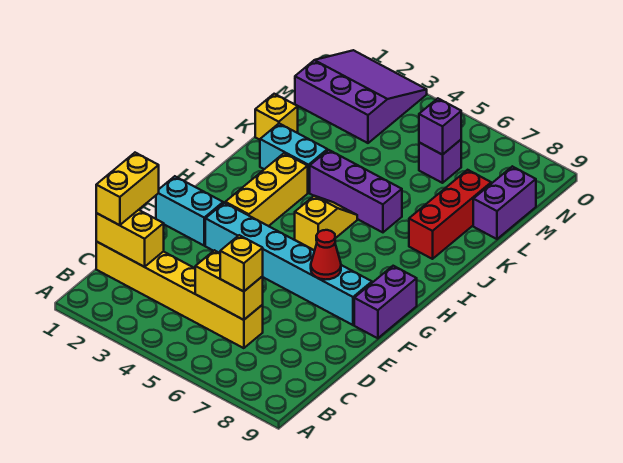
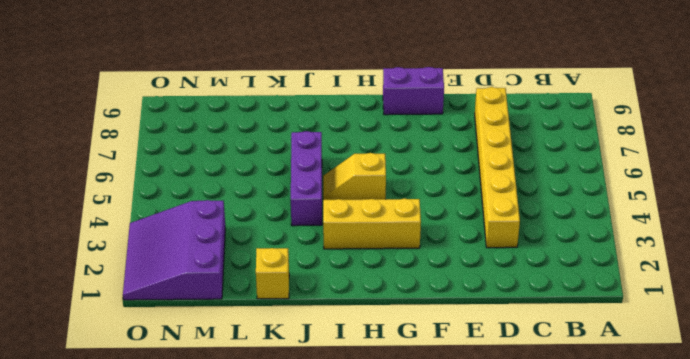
yellow brick D3:D8 level 1 -> yellow brick C1:C6 level 1
none -> cyan brick F1:F2 level 1
none -> cyan brick F3:F8 level 1
none -> cyan brick J2:J3 level 1

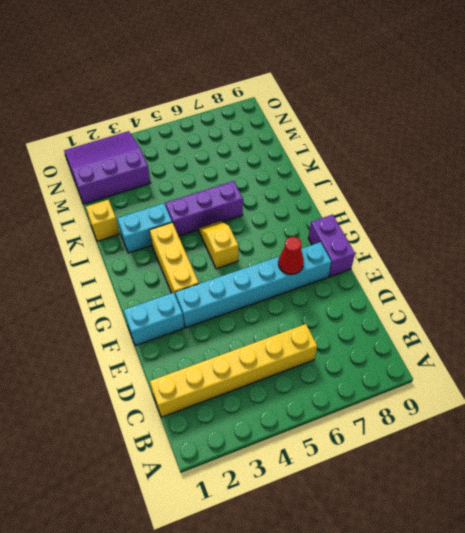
none -> red brick J8:L8 level 1
none -> purple brick L9:M9 level 1
none -> purple brick M6 level 1

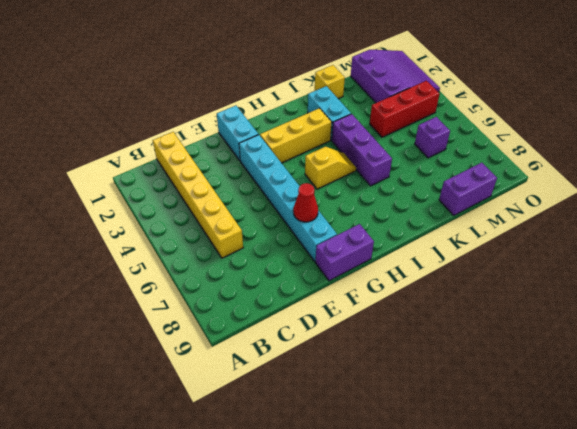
red brick L4:N4 level 1 -> red brick J8:L8 level 1
none -> yellow brick C1:C2 level 2
none -> yellow brick C5:C6 level 2
none -> purple brick M6 level 2

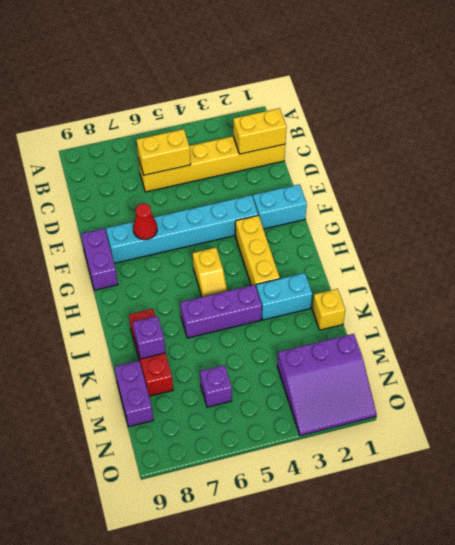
purple brick K8 level 2 -> purple brick M6 level 2
none -> yellow brick C1:D1 level 3
none -> yellow brick C6 level 3

